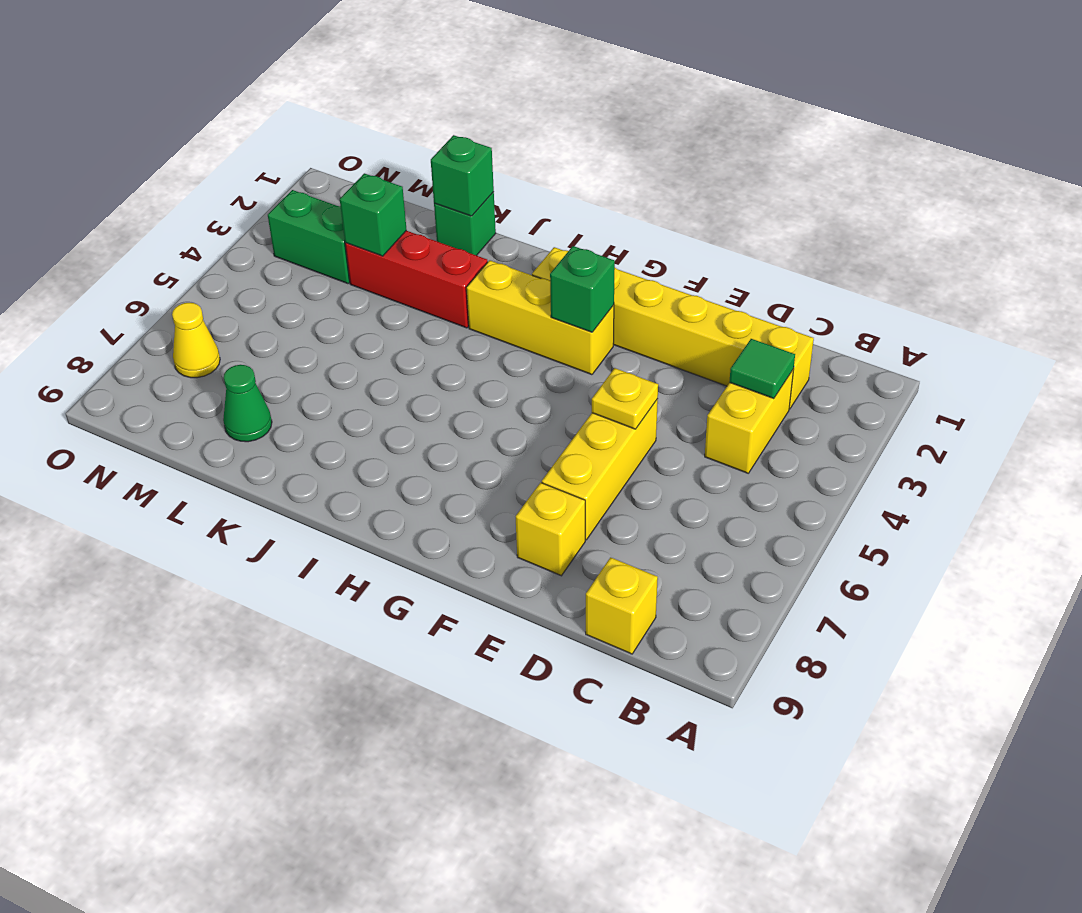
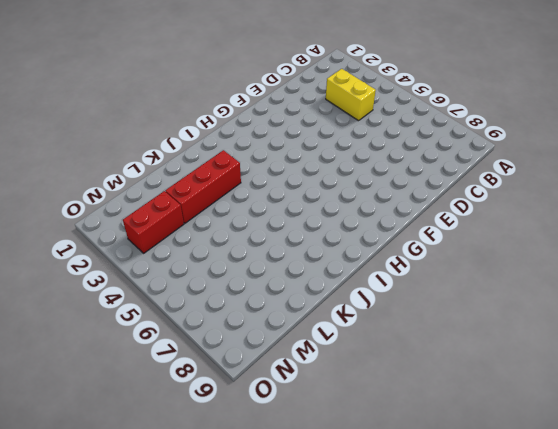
red brick M3:N3 level 1 -> green brick M3:N3 level 1
none -> yellow brick C2:H2 level 1
none -> yellow brick C9 level 1
none -> yellow brick E5:E7 level 1

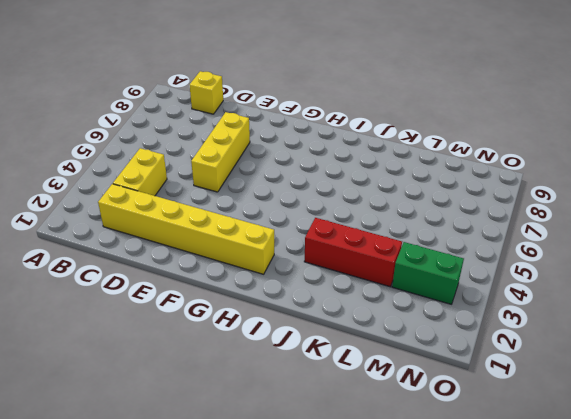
none -> yellow brick E8 level 1
none -> yellow brick G3:I3 level 1
none -> green brick K1 level 1

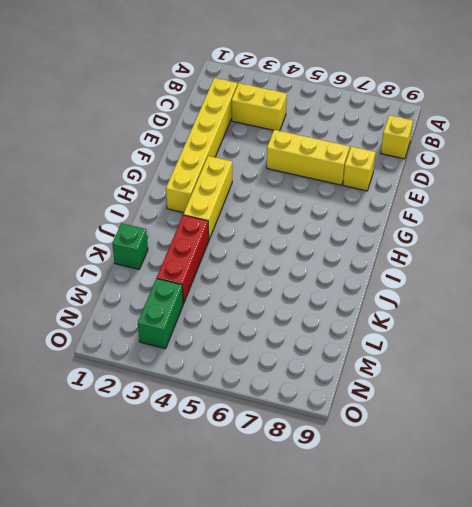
none -> green cone L8 level 1
none -> yellow cone N7 level 1
none -> green tile C3 level 2

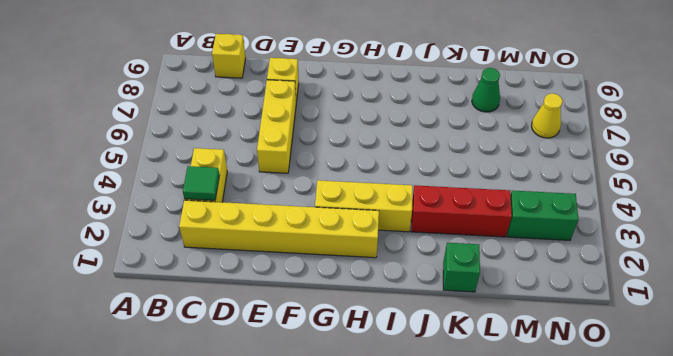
none -> yellow plate E5 level 2
none -> green brick G3 level 2
none -> green brick K1 level 2

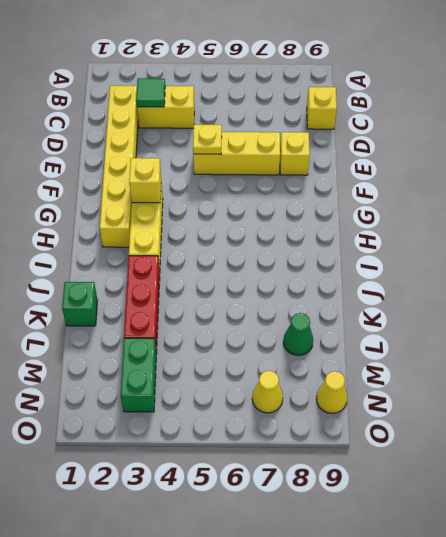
yellow brick G3 level 2 -> green brick G3 level 2
yellow cone N9 level 1 -> none
none -> green brick K1 level 2
none -> green brick L3 level 2

